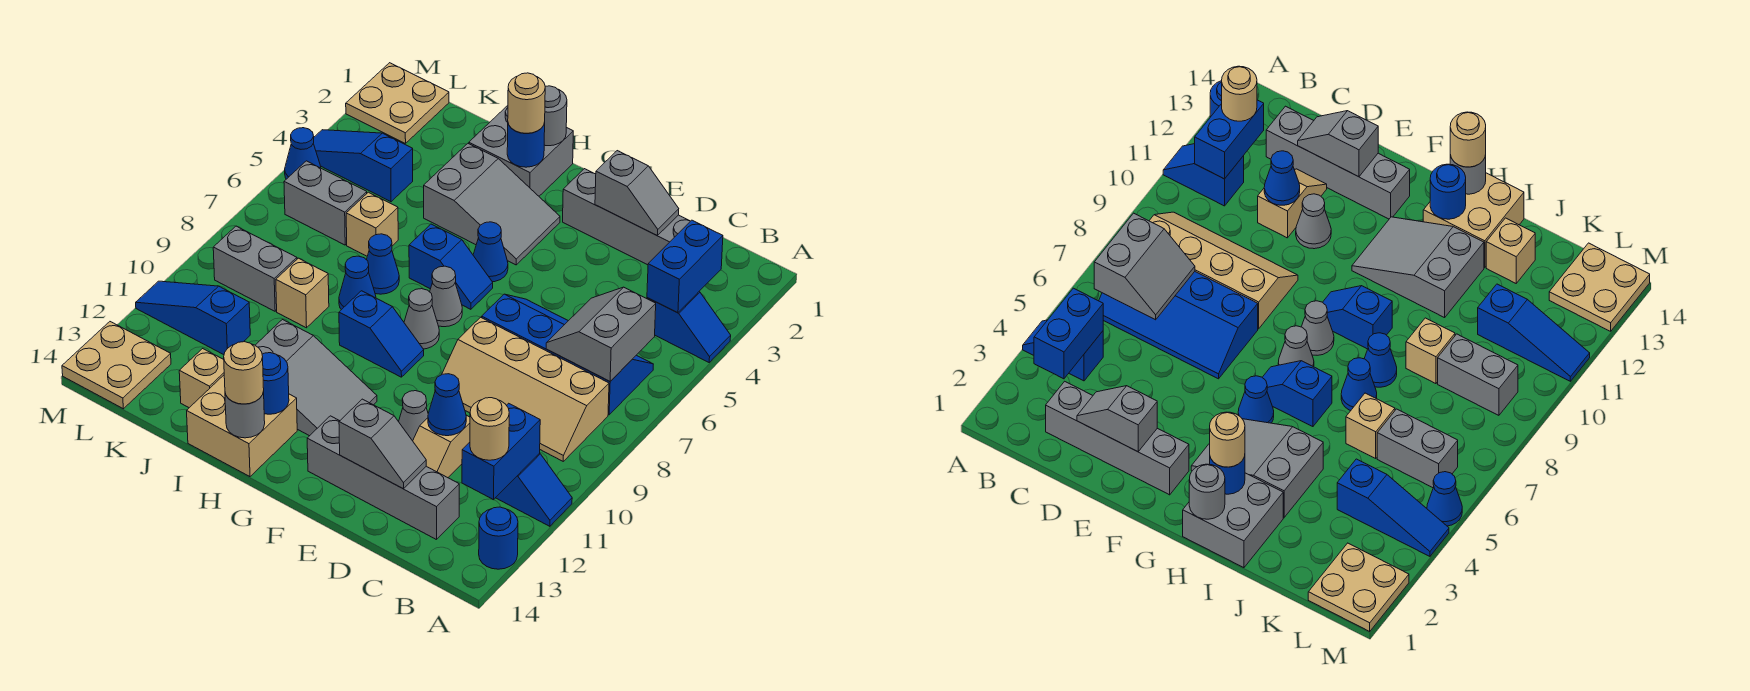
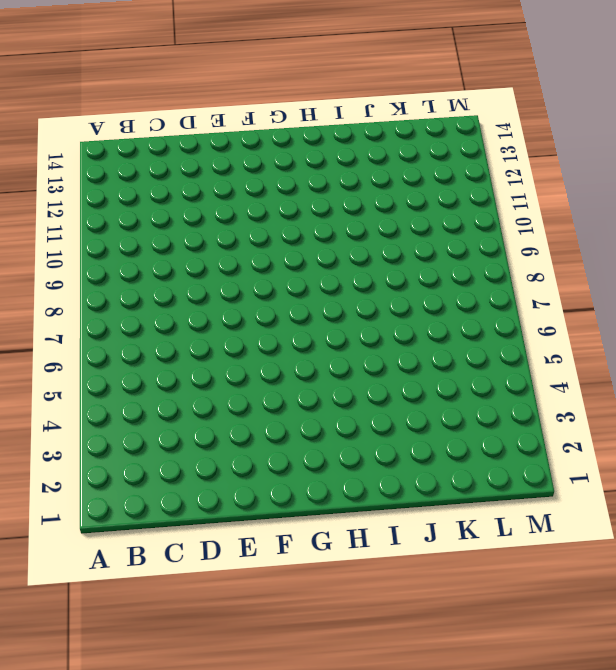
none -> blue slope A4:B4 level 1 top B
none -> blue slope A11:B11 level 1 top B
none -> blue round brick A13 level 1
none -> blue slope B6:E7 level 1 top 7

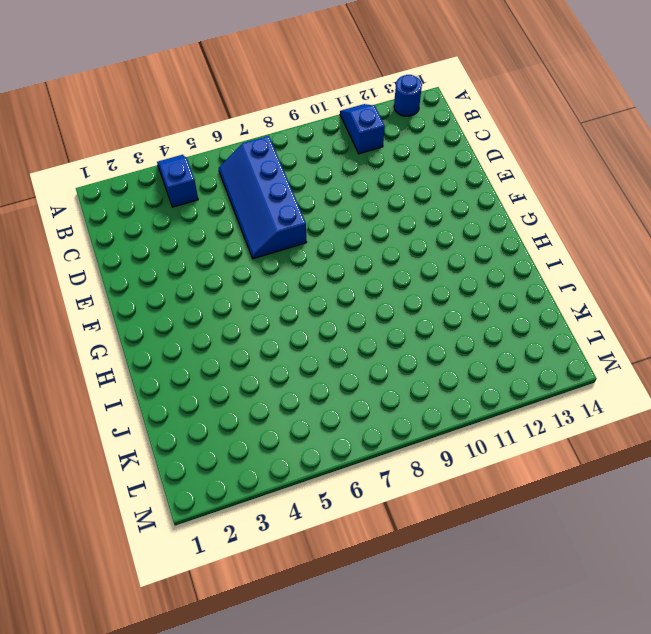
none -> tan slope B8:E9 level 1 top 8
none -> grey brick C2:F2 level 1
none -> grey brick C13:F13 level 1
none -> tan slope D11:D12 level 1 top 11

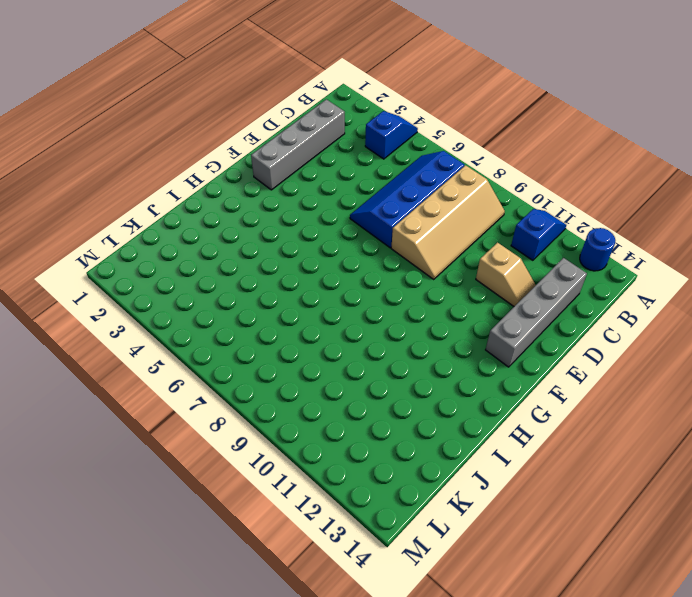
none -> grey cone E11 level 1
none -> grey slope G3:I4 level 1 top I
none -> blue cone G5 level 1
none -> blue slope G6:H6 level 1 top H

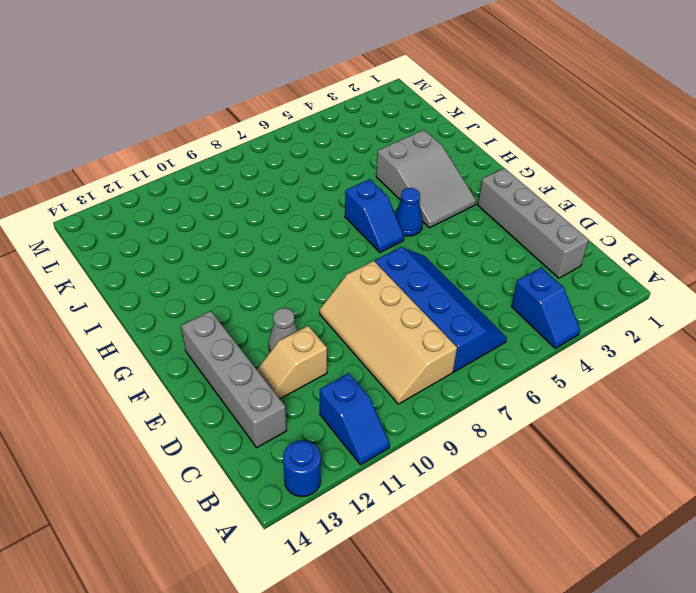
none -> grey cone G7 level 1
none -> grey cone G8 level 1
none -> blue slope G9:H9 level 1 top H
none -> grey slope G11:I12 level 1 top I

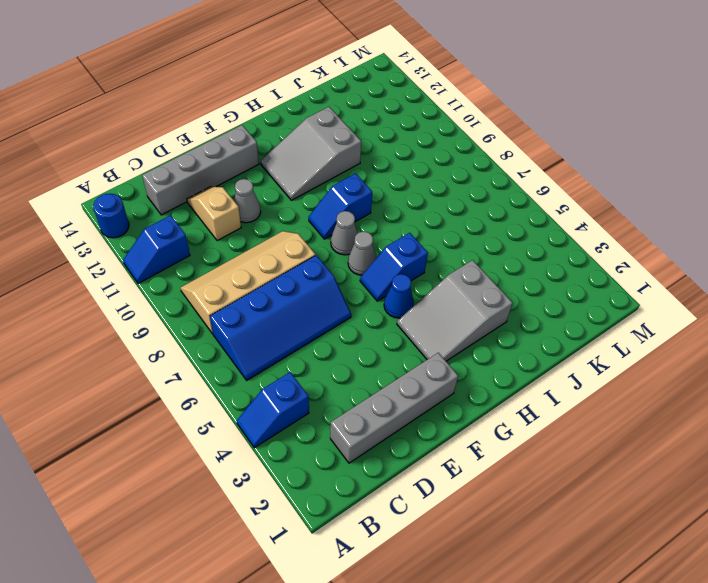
none -> grey brick H1:I2 level 1
none -> tan brick H13:I14 level 1
none -> blue cone I7 level 1
none -> blue cone I8 level 1

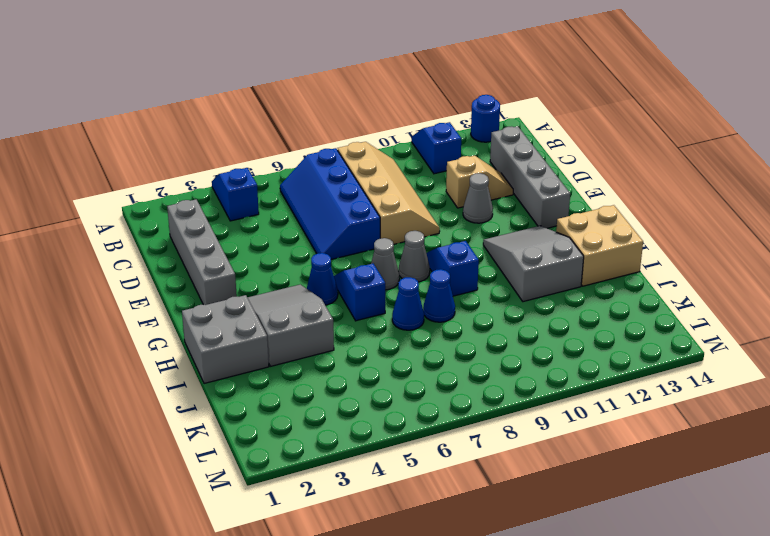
none -> tan brick J6 level 1
none -> tan brick J9 level 1
none -> tan brick J13 level 1
none -> blue slope K4:M4 level 1 top K

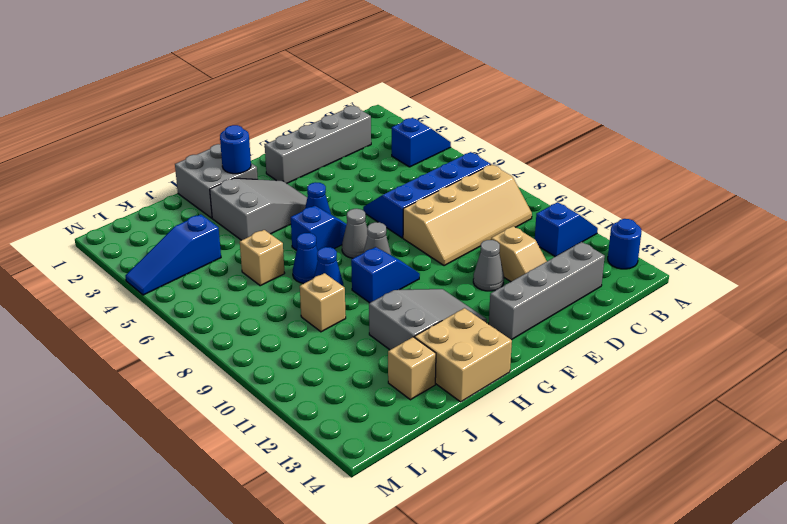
none -> grey brick K6:L6 level 1
none -> grey brick K9:L9 level 1
none -> blue slope K11:M11 level 1 top K
none -> tan plate L1:M2 level 1

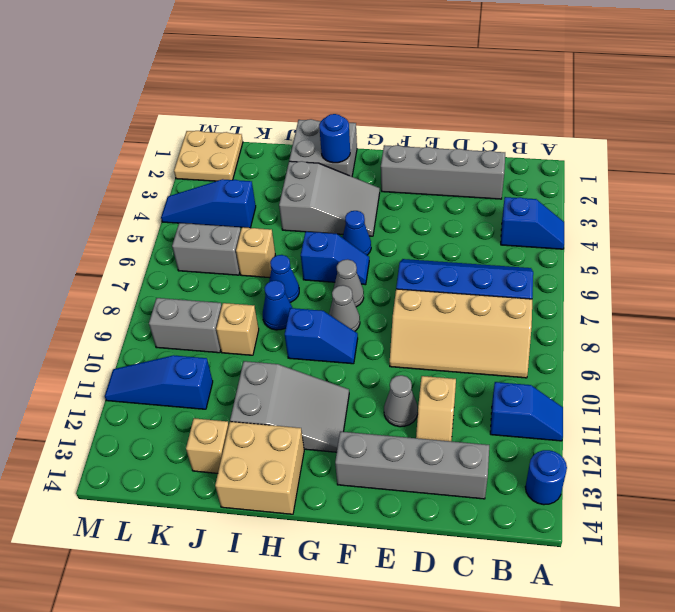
none -> tan plate L13:M14 level 1
none -> blue cone M5 level 1
none -> blue brick B3:B4 level 2
none -> grey slope B6:C7 level 2 top B

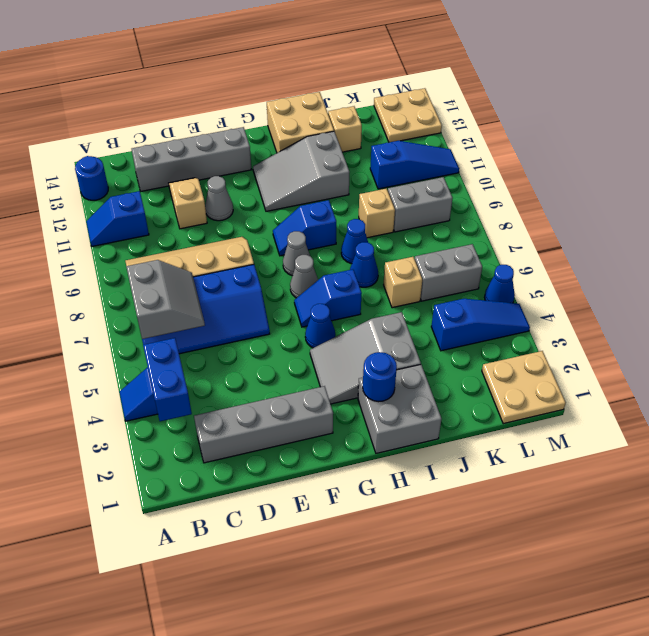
none -> blue brick B11:B12 level 2
none -> grey slope D2:E2 level 2 top E
none -> blue cone D11 level 2
none -> grey slope D13:E13 level 2 top E

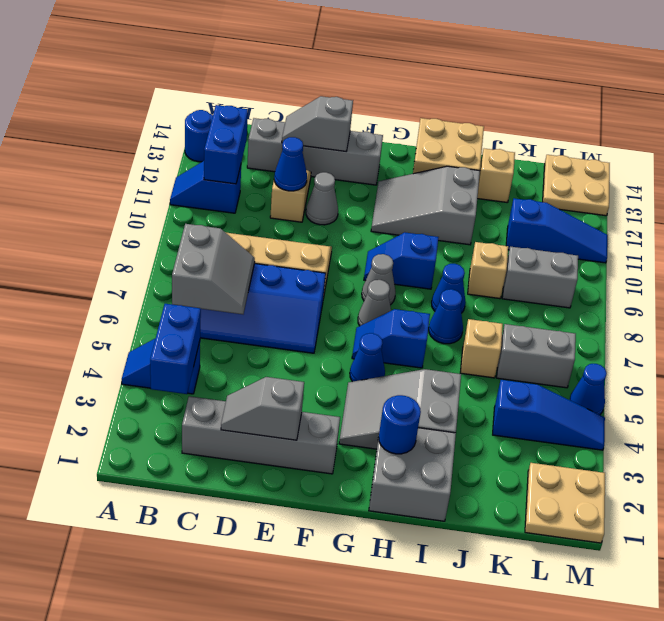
none -> grey round brick H1 level 2
none -> blue round brick H13 level 2
none -> grey round brick H14 level 2
none -> tan round brick B12 level 3

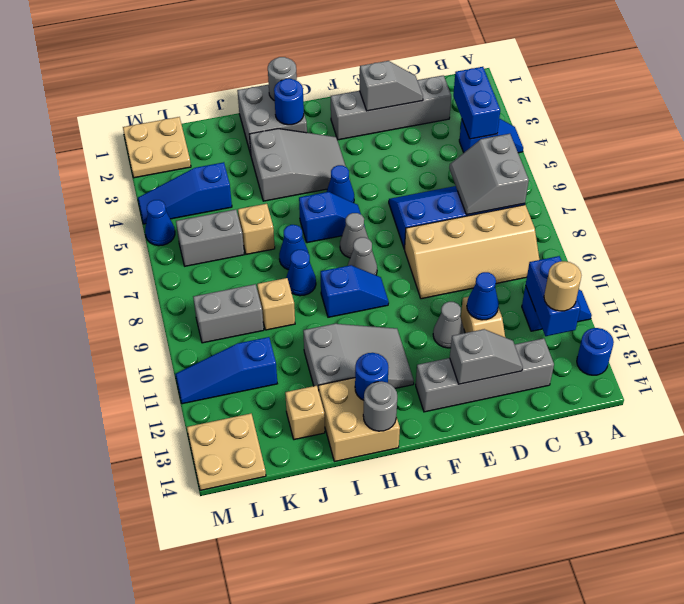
none -> tan round brick H2 level 3
none -> tan round brick H14 level 3

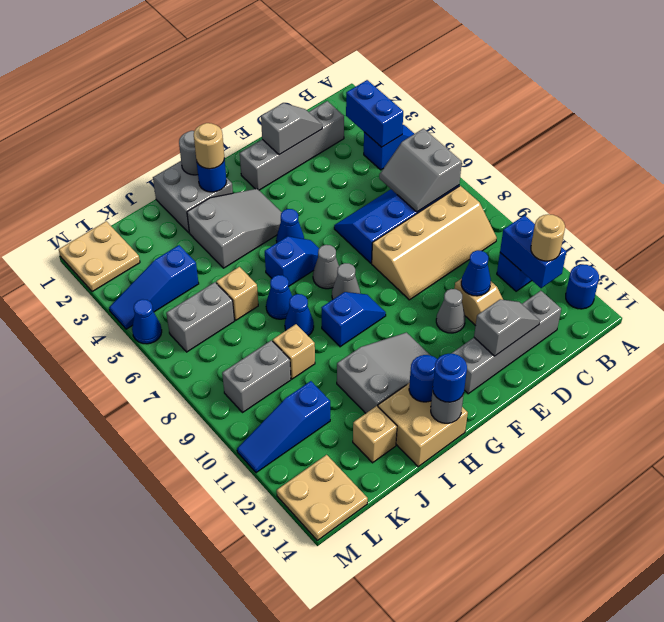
blue round brick H14 level 3 -> tan round brick H14 level 3

